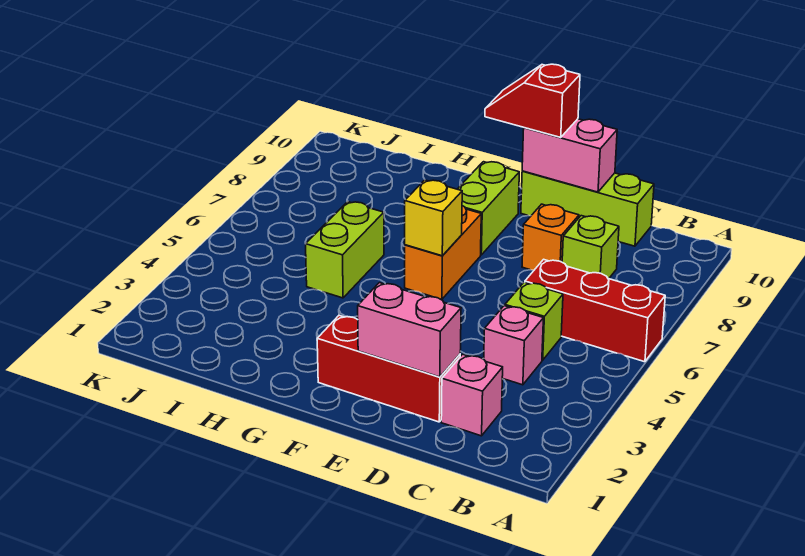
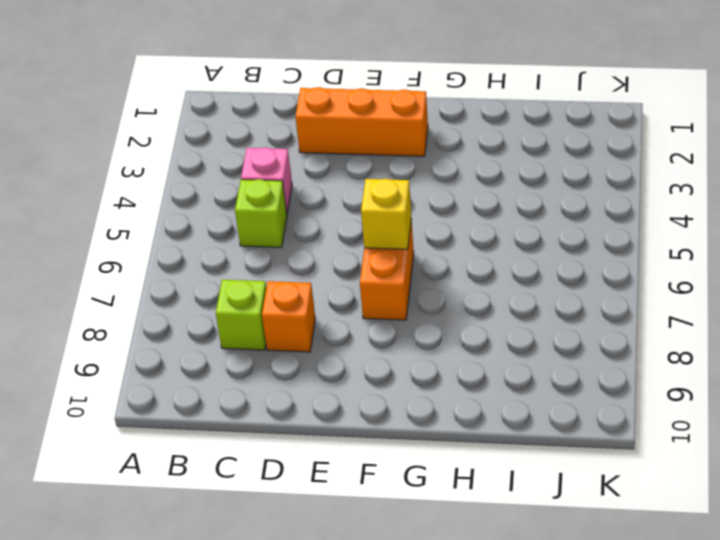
orange brick D2:F2 level 1 -> red brick D2:F2 level 1
none -> red brick A6:C6 level 1
none -> pink brick C2 level 1
none -> lime brick C10:E10 level 1

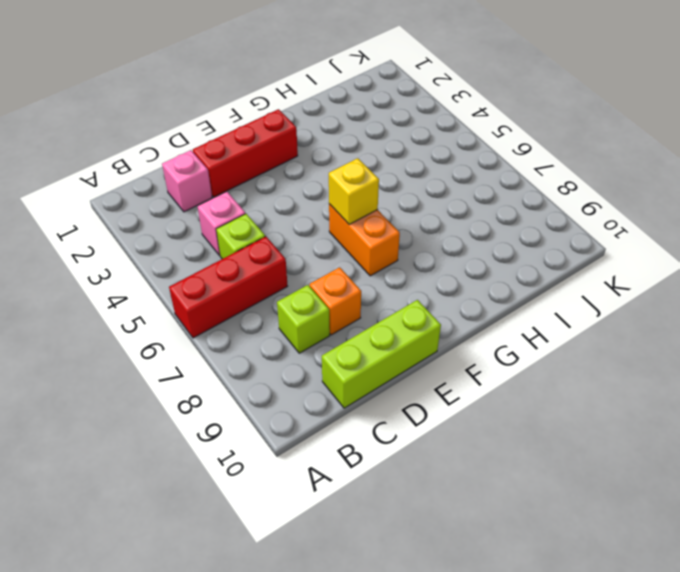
none -> lime brick F8:F9 level 1
none -> lime brick H5:H6 level 1
none -> pink brick D2:E2 level 2

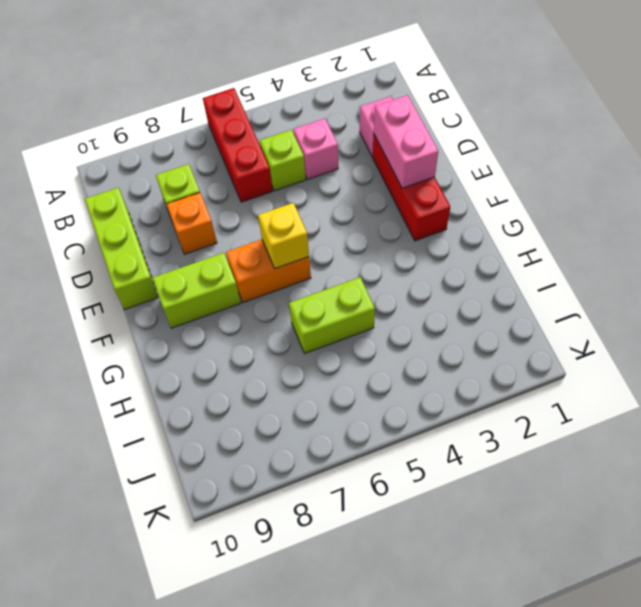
none -> pink brick D10:E10 level 2
none -> red slope E10:F10 level 3 top E

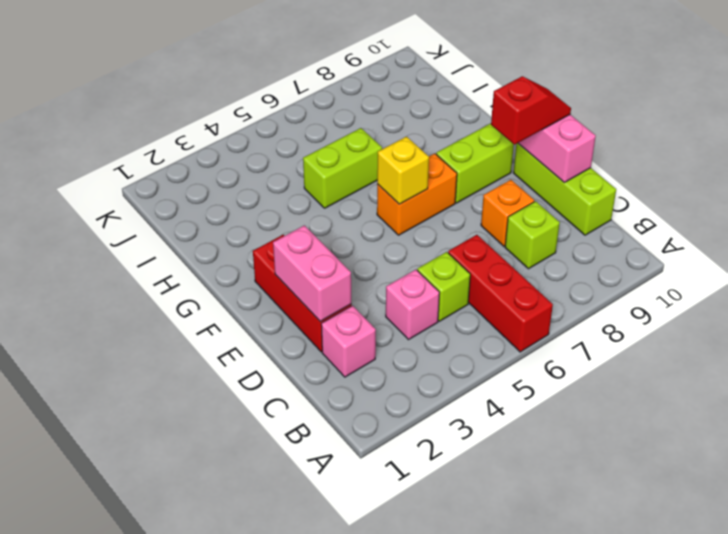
red slope E9:E10 level 3 top 9 -> red slope E10:F10 level 3 top E

